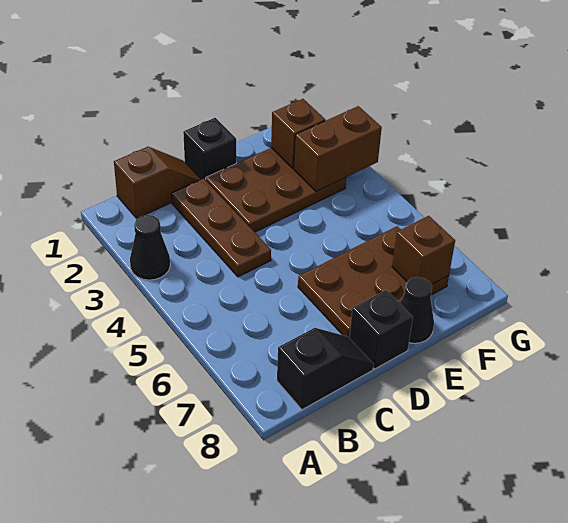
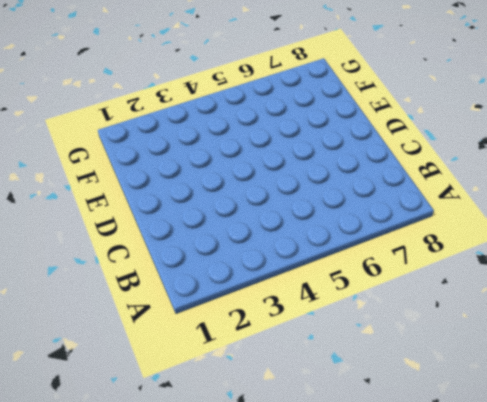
none -> black cone A3 level 1
none -> brown slope B1:C1 level 1 top B
none -> black slope B8:C8 level 1 top B

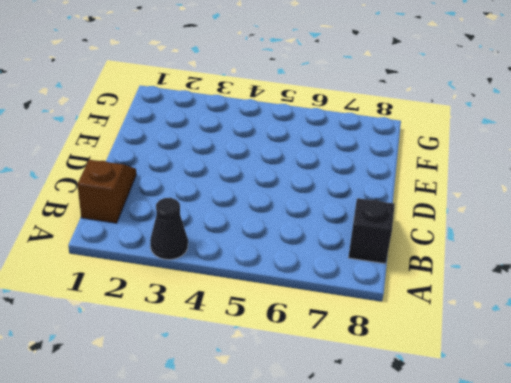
none -> brown plate C2:C4 level 1
none -> black brick D1 level 1
none -> brown plate D2:F3 level 1

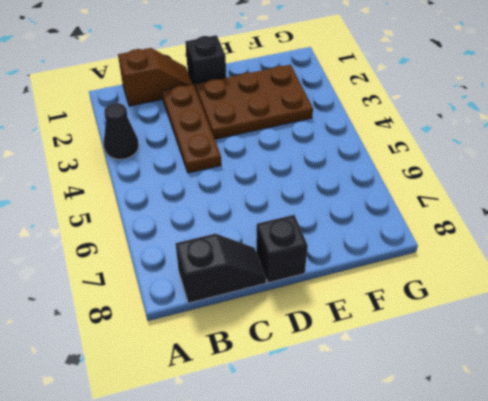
none -> brown plate D6:F7 level 1
none -> black cone E8 level 1
none -> brown brick F2 level 2

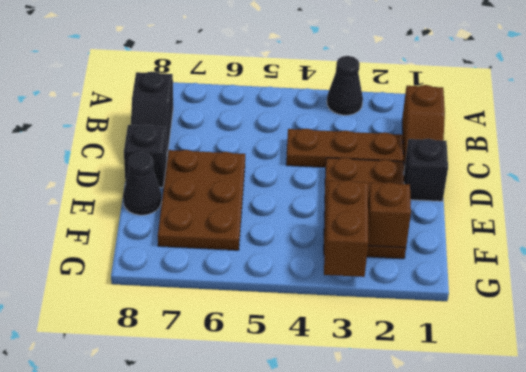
none -> brown brick F7 level 2

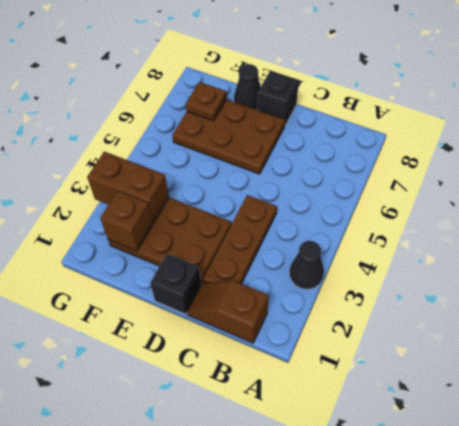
brown plate F7 level 2 -> brown brick F7 level 2
none -> black slope B8:C8 level 1 top B

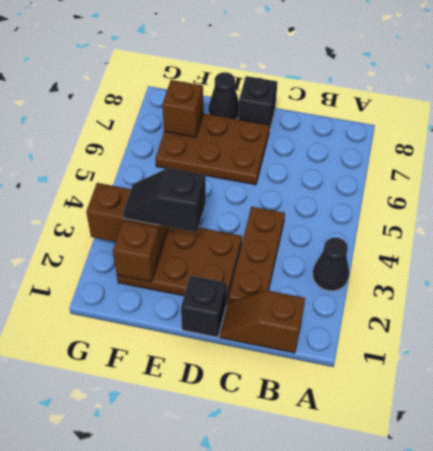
black slope E3:F3 level 3 top E -> black slope B8:C8 level 1 top B

